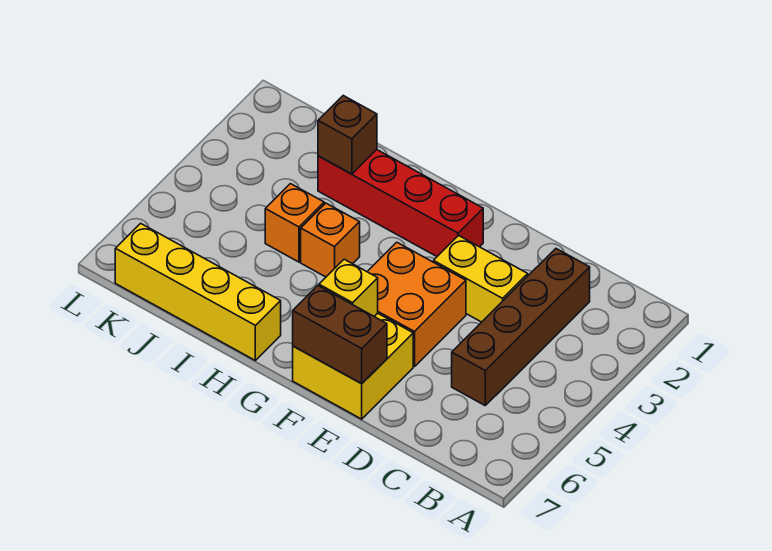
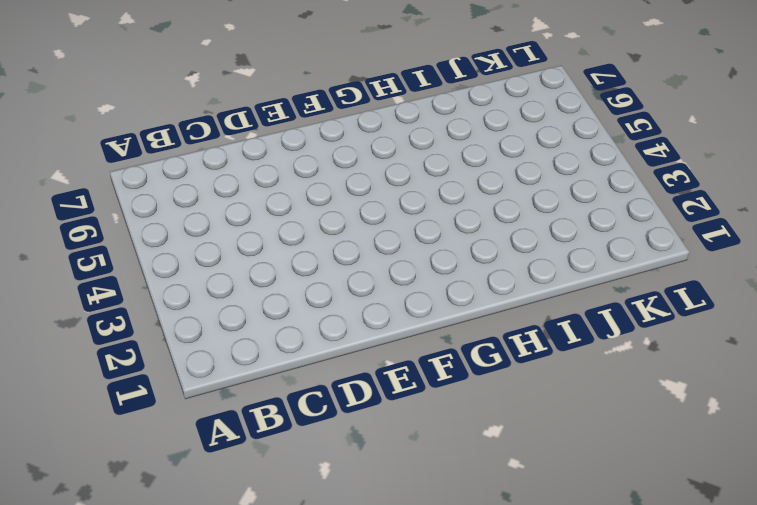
none -> brown brick C2:C5 level 1
none -> yellow brick D3:E3 level 1

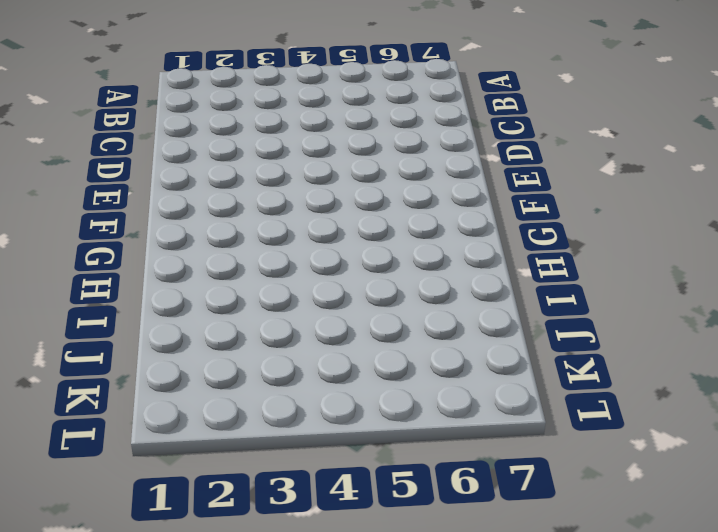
none -> brown brick C2:C5 level 1
none -> yellow brick D3:E3 level 1

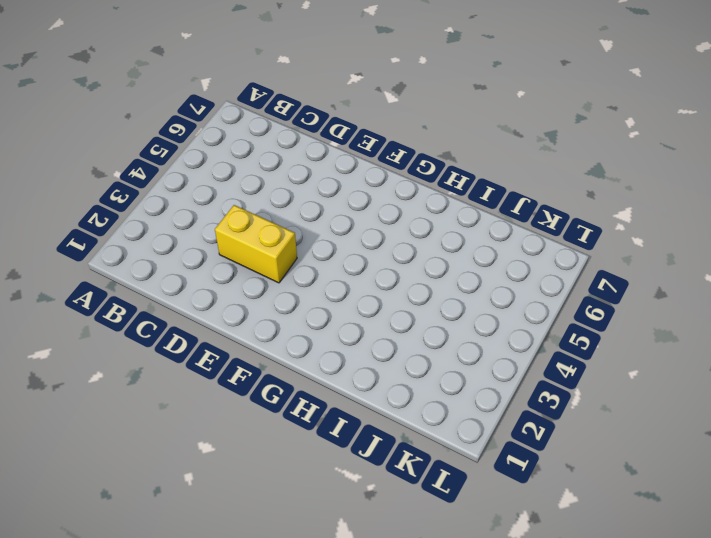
none -> brown brick C2:C5 level 1
none -> orange brick E4:F5 level 1

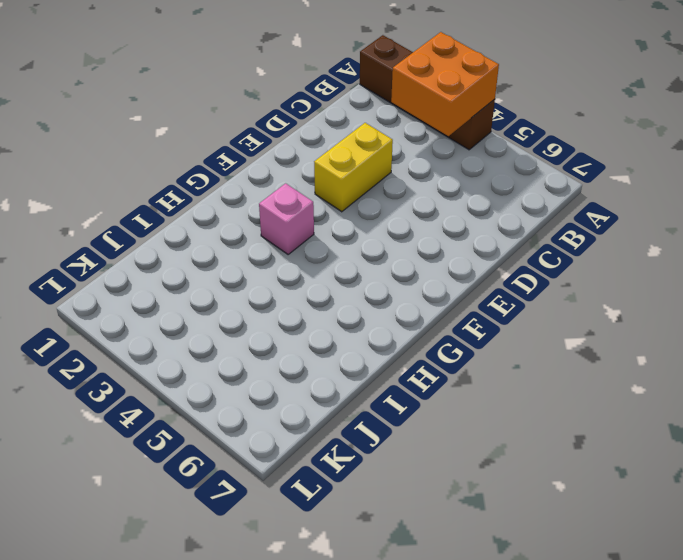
brown brick A1:A4 level 1 -> brown brick C2:C5 level 1
orange brick A3:B4 level 2 -> orange brick E4:F5 level 1
pink brick G3 level 1 -> none
none -> yellow brick E6:F7 level 1
none -> red brick F2:I2 level 1

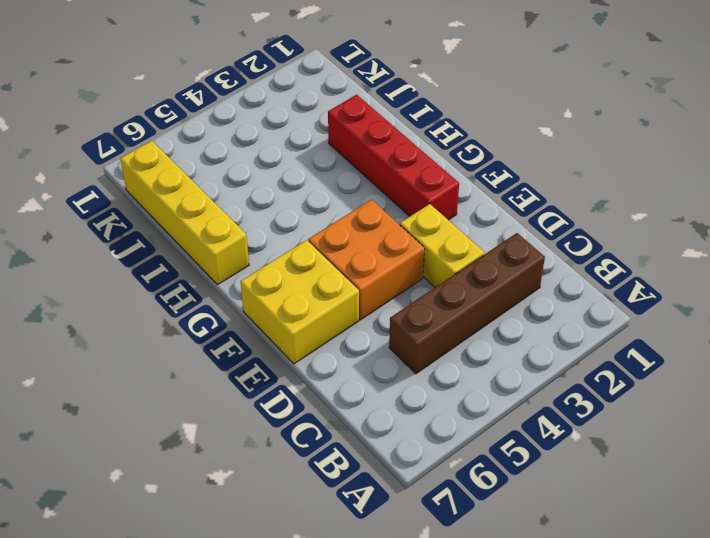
none -> orange brick H4 level 1
none -> orange brick I4 level 1

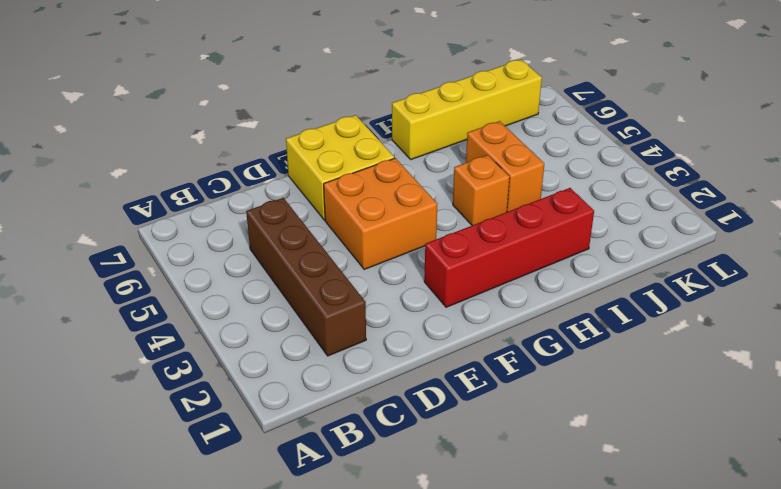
orange brick I4:I5 level 1 -> orange brick I4 level 1
none -> yellow brick D3:E3 level 1
none -> brown brick E7:F7 level 2

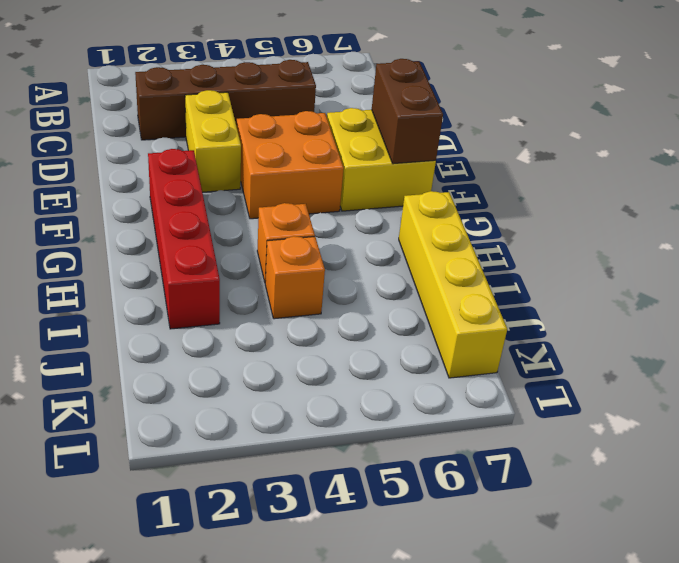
none -> yellow brick F6 level 2
none -> brown brick I2 level 2

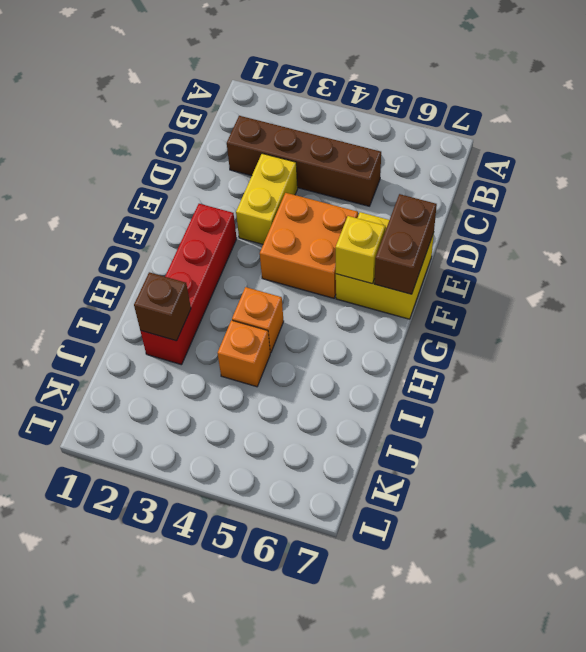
none -> yellow brick H7:K7 level 1

